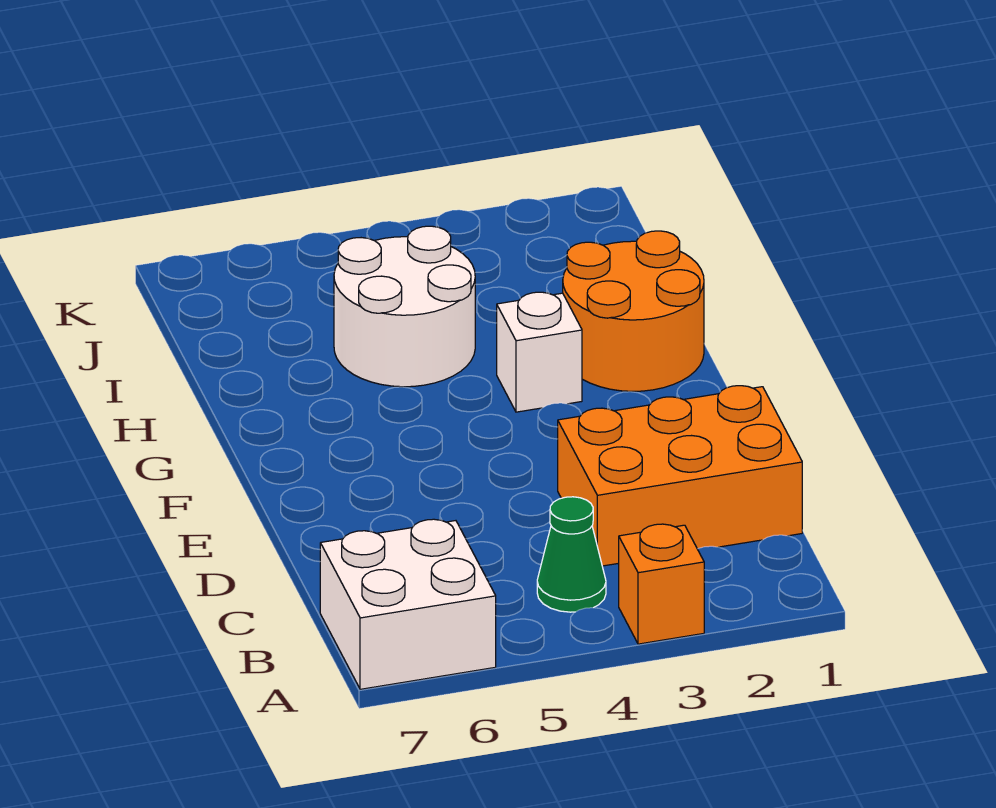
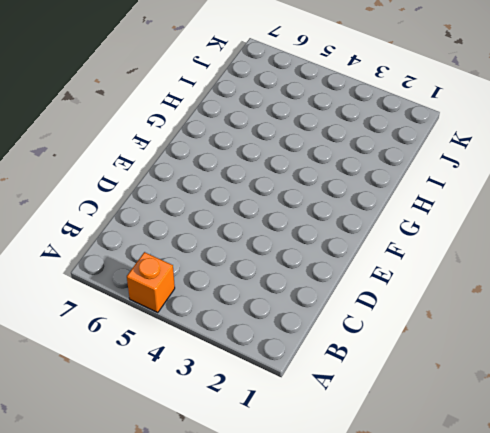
orange brick A5 level 1 -> orange brick A3 level 1
none -> white brick A6:B7 level 1
none -> green cone B4 level 1

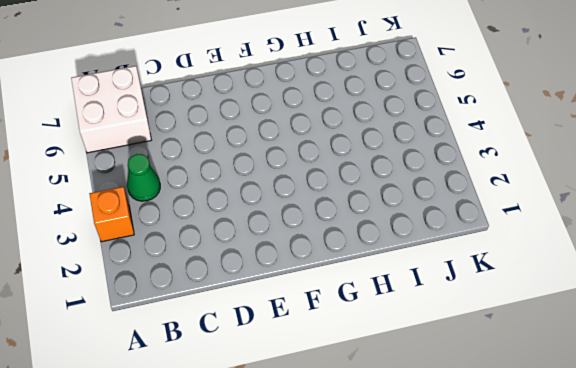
none -> orange brick C1:D3 level 1
none -> orange round brick G1:H2 level 1

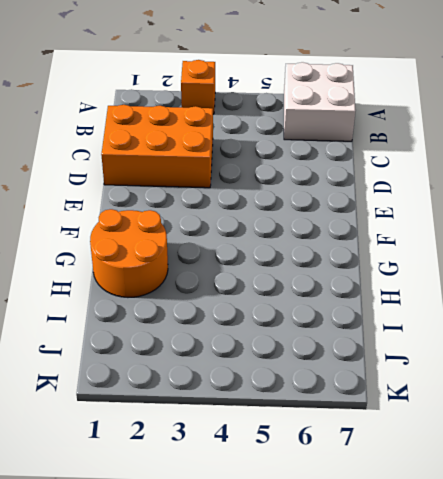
none -> green cone B4 level 1
none -> white brick G3 level 1

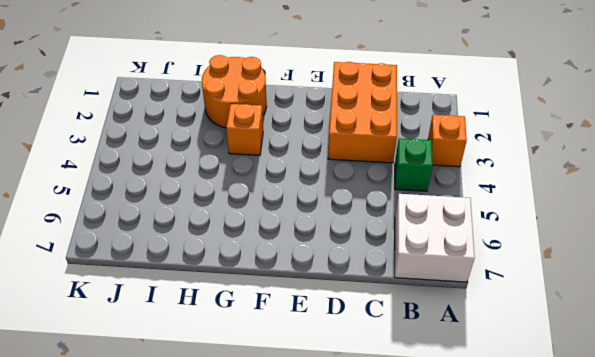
green brick B4 level 1 -> green cone B4 level 1
orange brick G3 level 1 -> white brick G3 level 1
none -> white round brick H4:I5 level 1

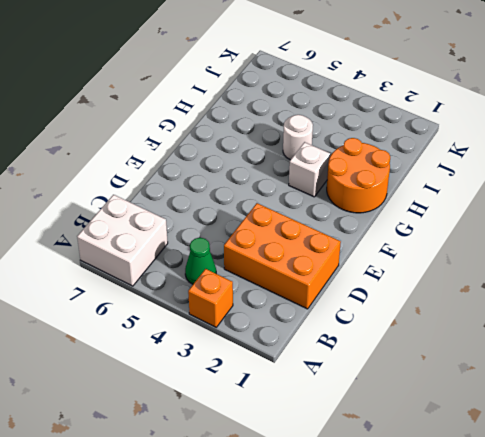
white round brick H4 level 1 -> white round brick H4:I5 level 1

